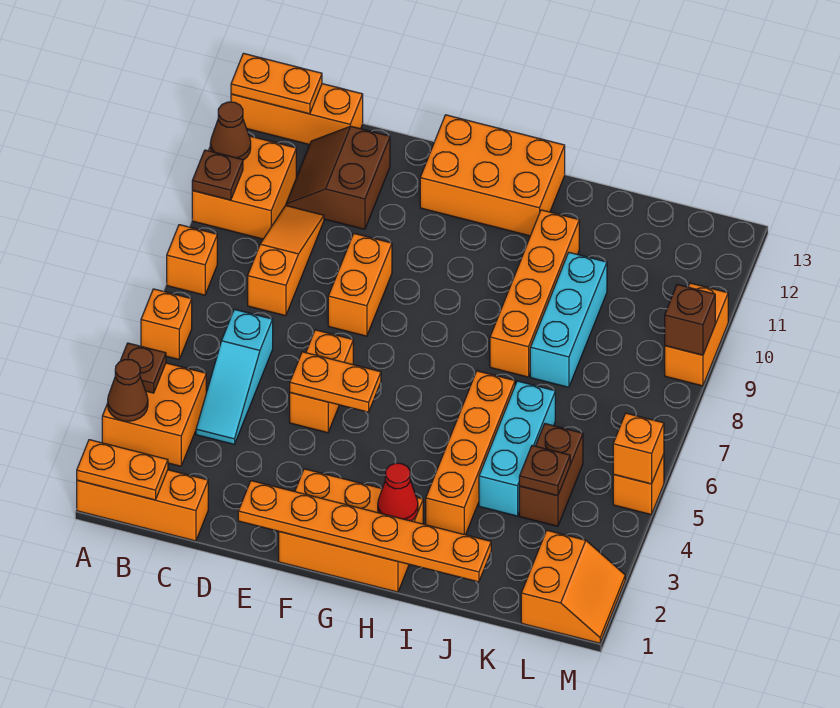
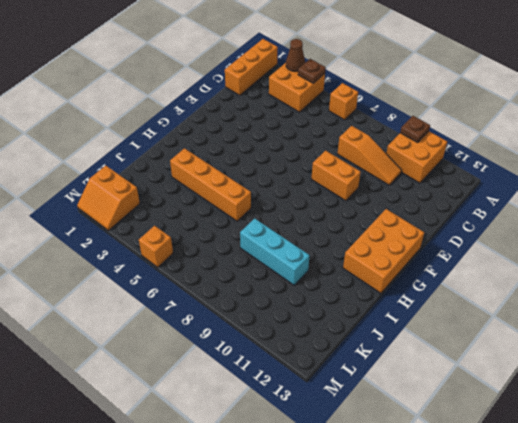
none -> orange brick A8 level 1
none -> orange brick A13:C13 level 1
none -> cyan slope C4:C6 level 1 top 6
none -> brown slope C11:D12 level 1 top D

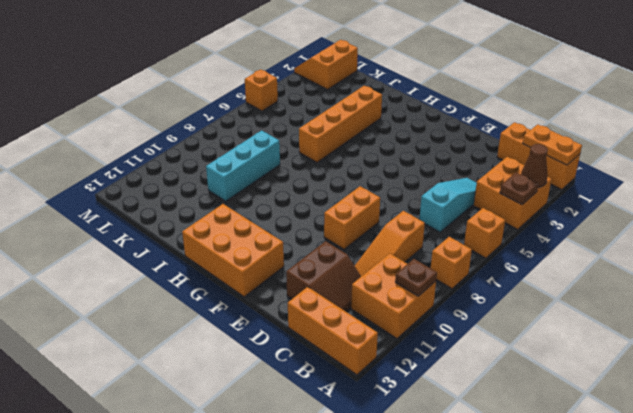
none -> orange brick E5:E6 level 1
none -> orange brick F1:H2 level 1
none -> orange brick I8:I11 level 1
none -> cyan brick J4:J6 level 1

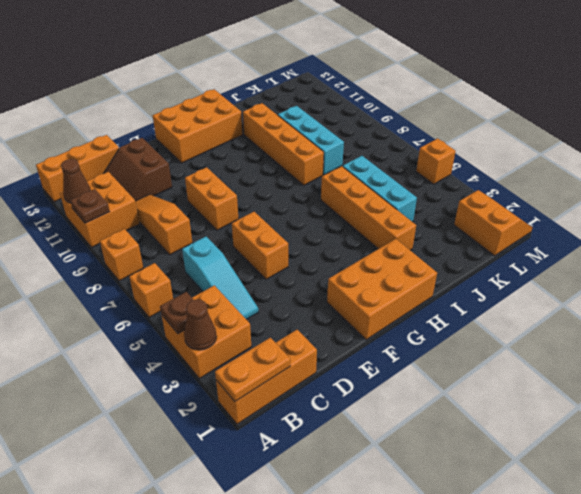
none -> brown brick K4:K5 level 1
none -> orange brick M9:M10 level 1
none -> orange plate A13:B13 level 2
none -> orange plate E1:J1 level 2

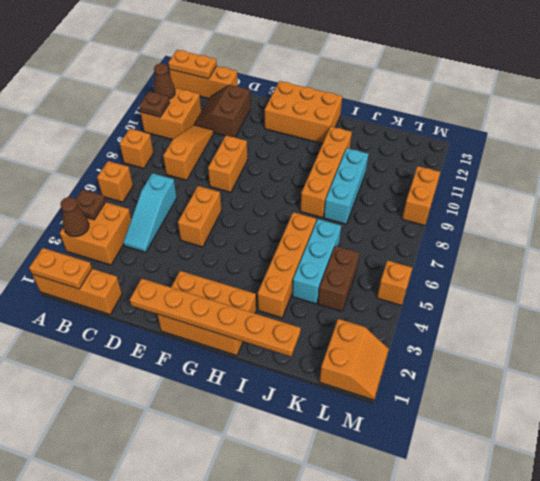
none -> orange plate E5:F5 level 2
none -> red cone H2 level 2
none -> brown plate K4 level 2
none -> orange brick M5 level 2

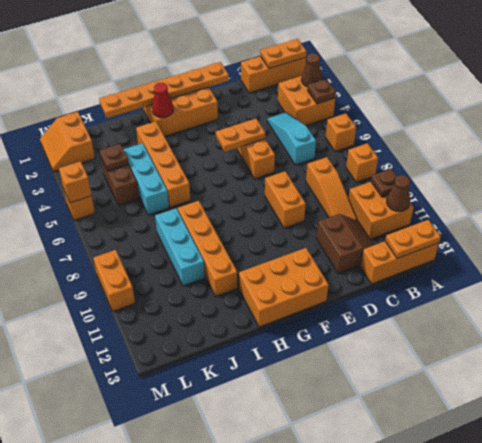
none -> brown brick M9 level 2

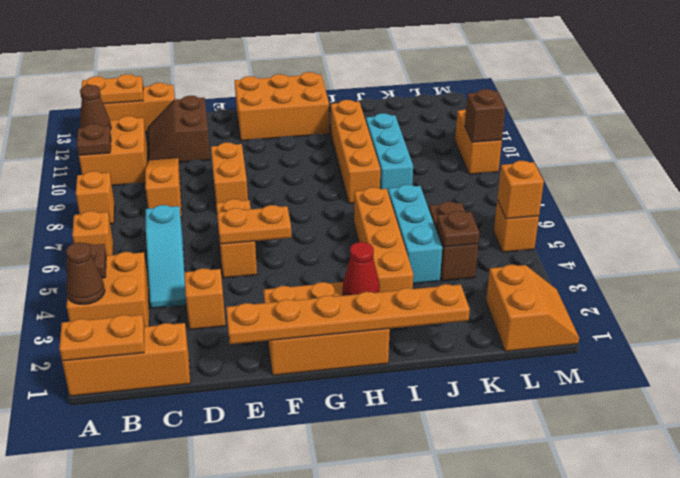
orange brick D3 level 1 -> none

